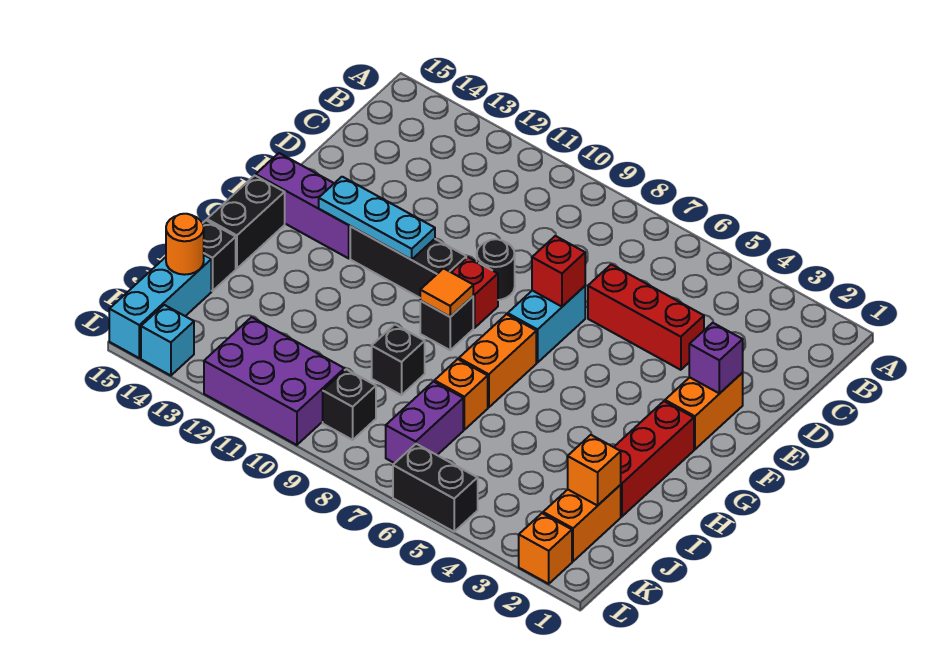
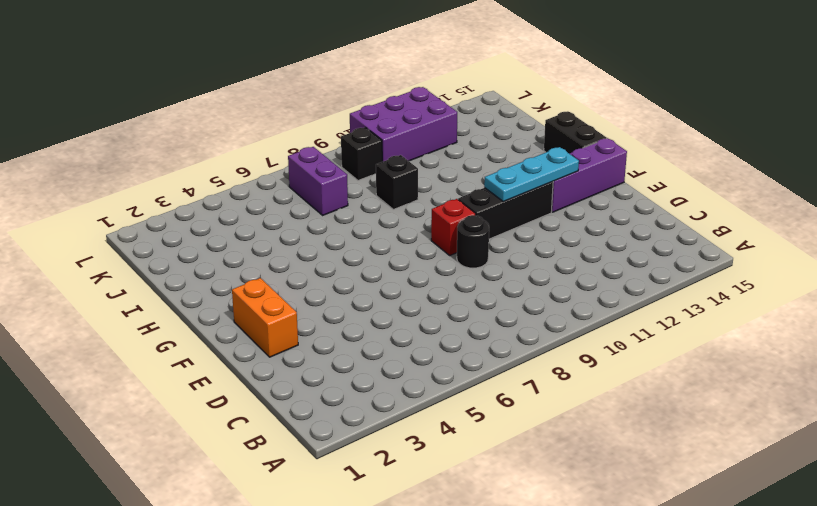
none -> red brick D4:D6 level 1
none -> cyan brick E7:F7 level 1
none -> red brick G2:I2 level 1

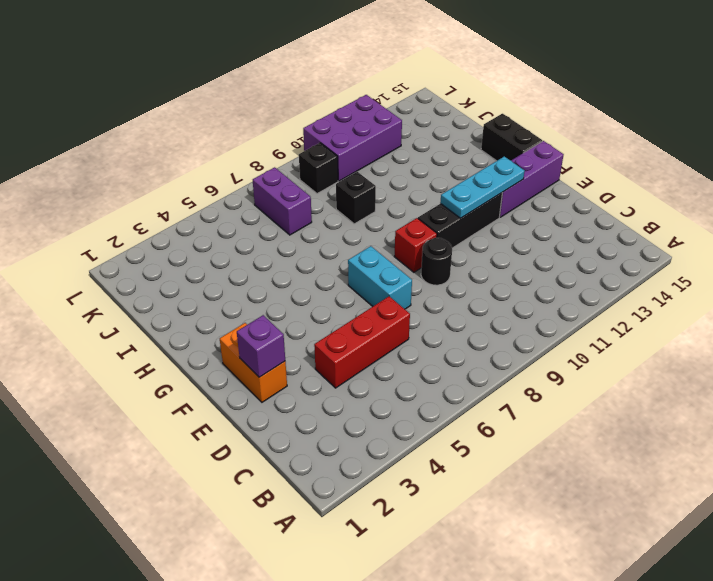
none -> red brick G2:I2 level 1
none -> orange brick G7:H7 level 1
none -> black brick G9 level 1

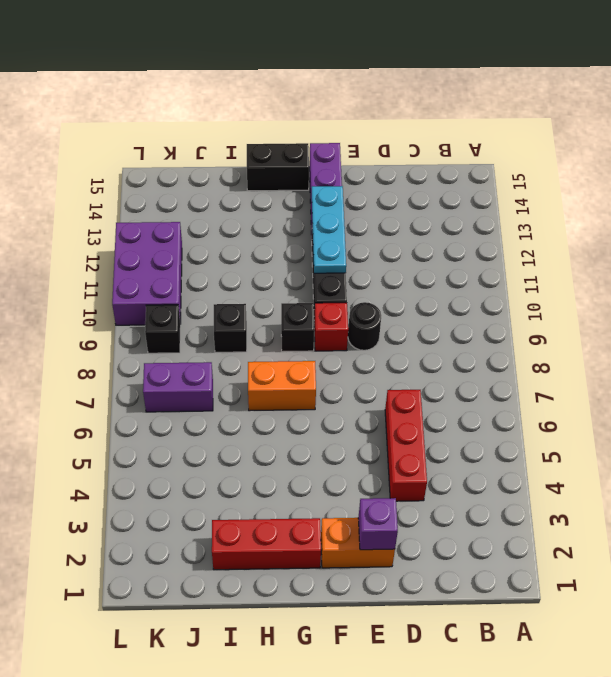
none -> cyan brick E7:F7 level 1
none -> orange brick I7 level 1
none -> black brick I15 level 1

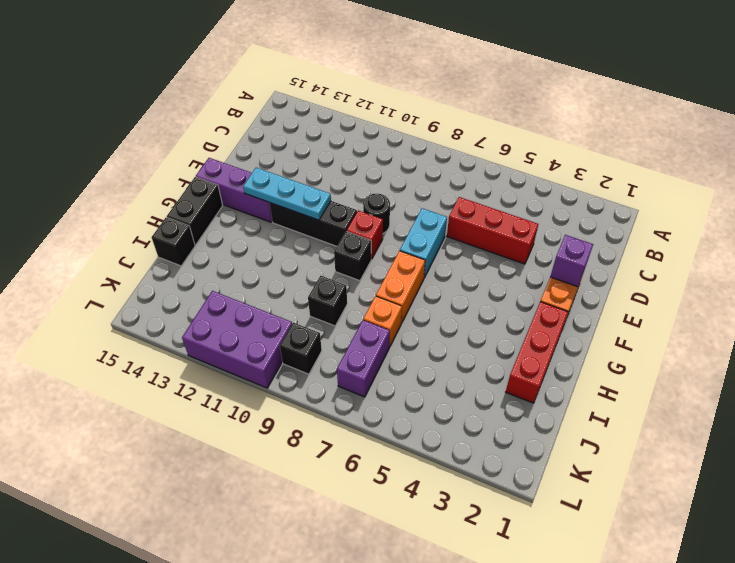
none -> orange brick J2:K2 level 1
none -> cyan brick J15:L15 level 1
none -> orange brick L2 level 1

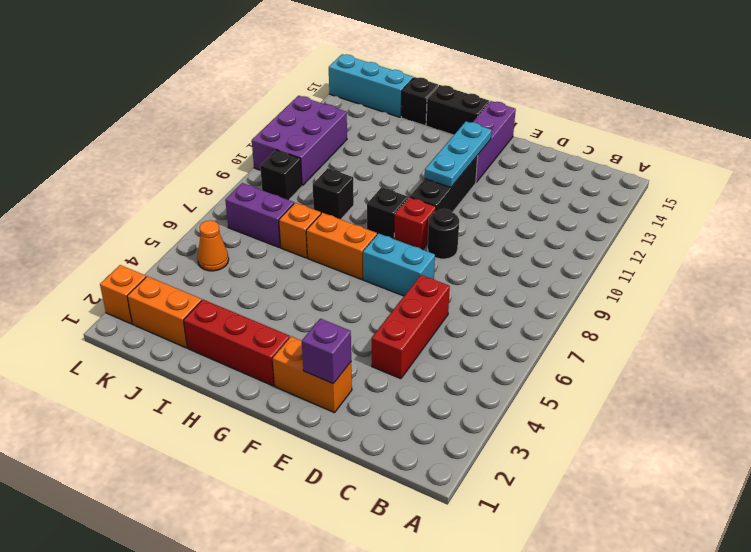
orange cone K5 level 1 -> none
none -> black brick L5:L6 level 1
none -> cyan brick L14 level 1
none -> red brick E7 level 2

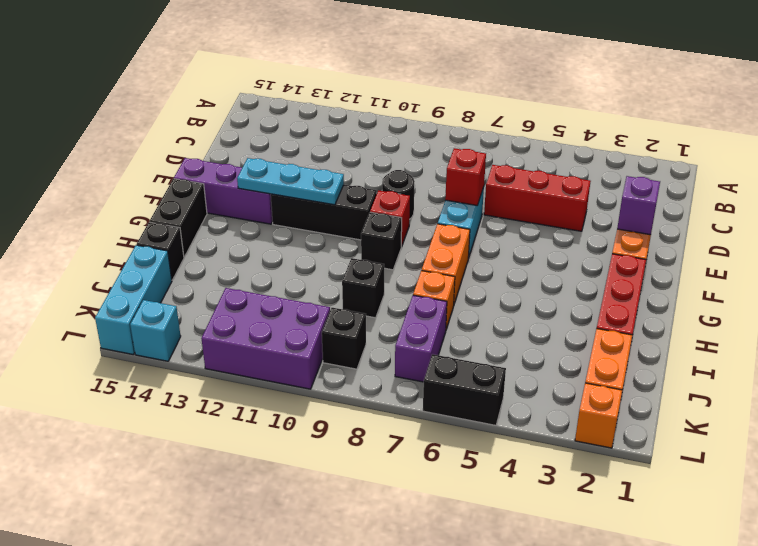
none -> orange tile G9 level 2
none -> orange brick J2 level 2
none -> orange round brick J15 level 2

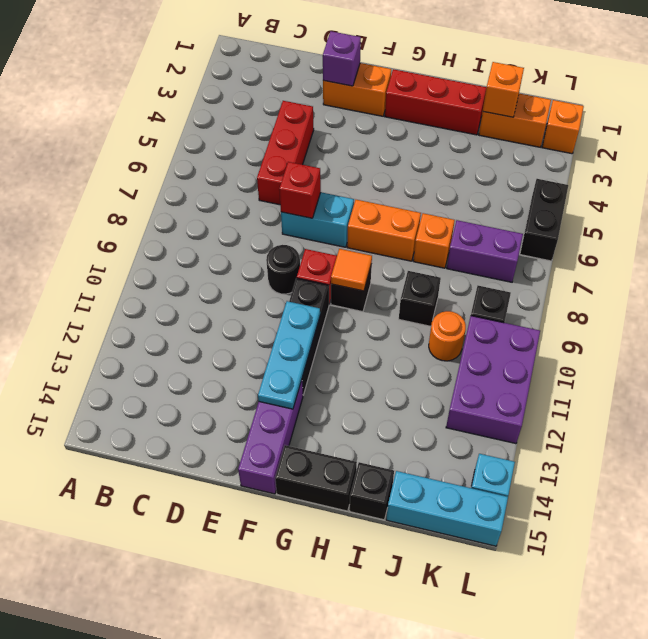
orange round brick J10 level 1 -> orange round brick J15 level 2

